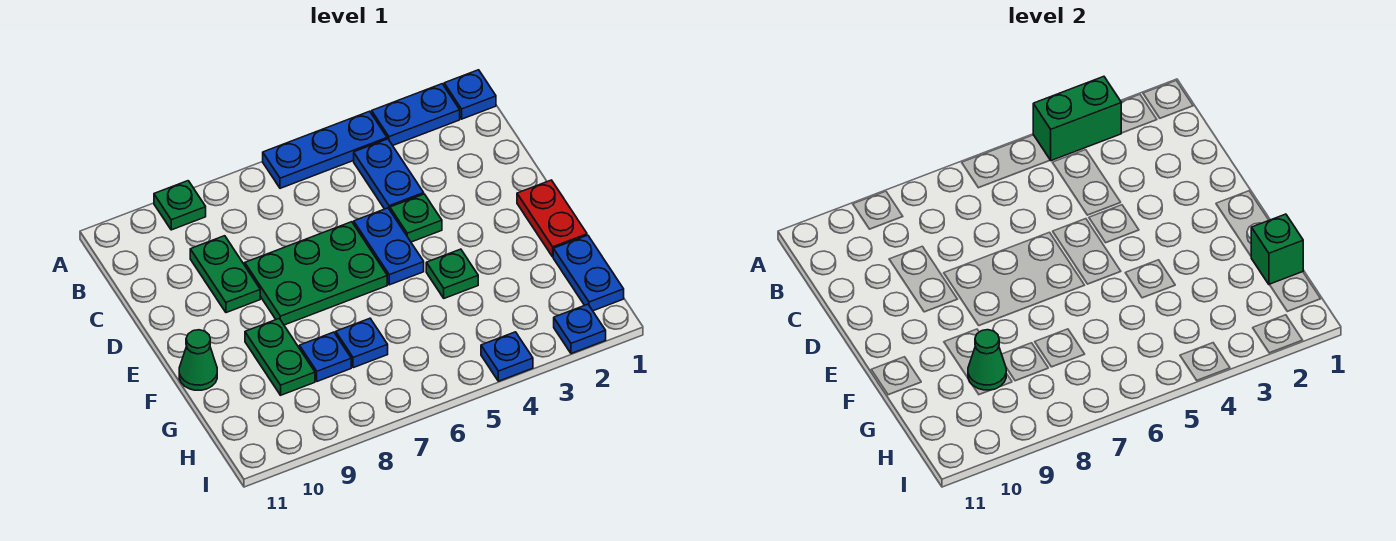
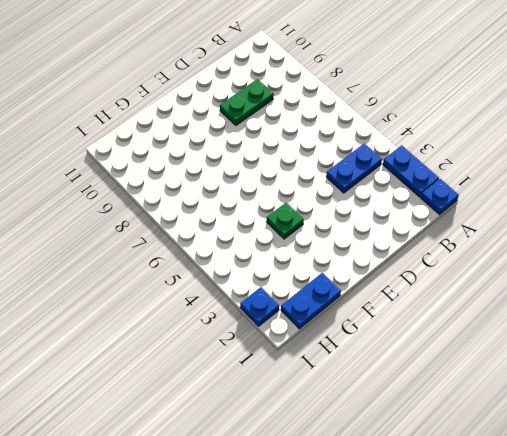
none -> blue plate A4:A6 level 1
none -> green plate A9 level 1
none -> green plate D4 level 1

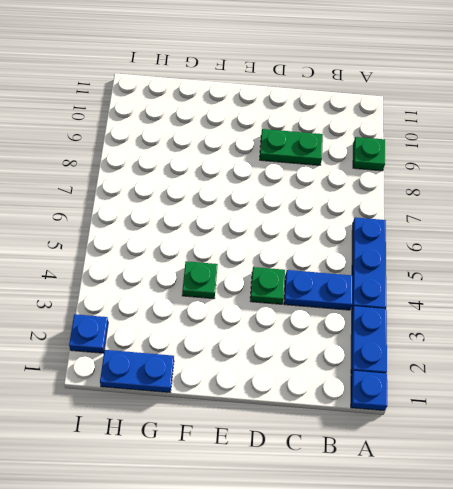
none -> blue plate D5:E5 level 1
none -> green plate D6:E8 level 1
none -> red plate E1:F1 level 1

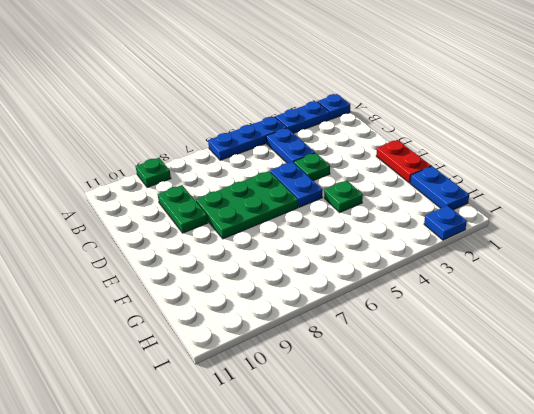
none -> green plate F9:G9 level 1
none -> green cone F11 level 1
none -> blue plate G7 level 1

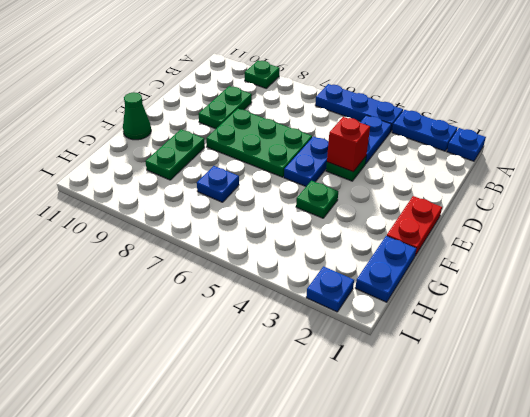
red brick D4 level 2 -> none
none -> blue plate G8 level 1
none -> blue plate I4 level 1
none -> green brick A3:A4 level 2

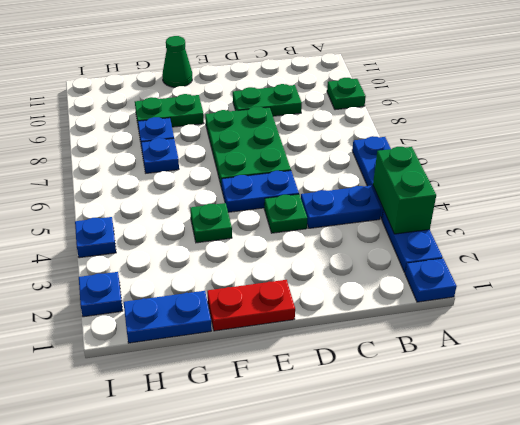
none -> green brick G1 level 2
none -> green cone G9 level 2

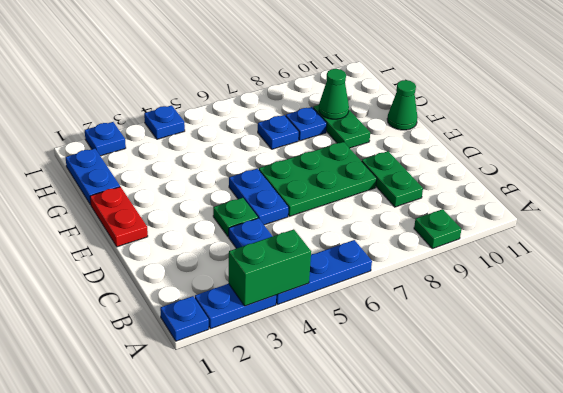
none -> green plate F4 level 1
none -> green brick G1 level 2

